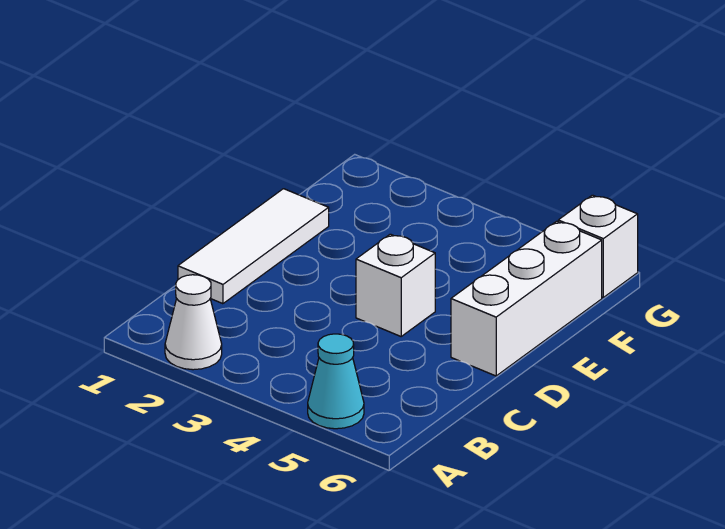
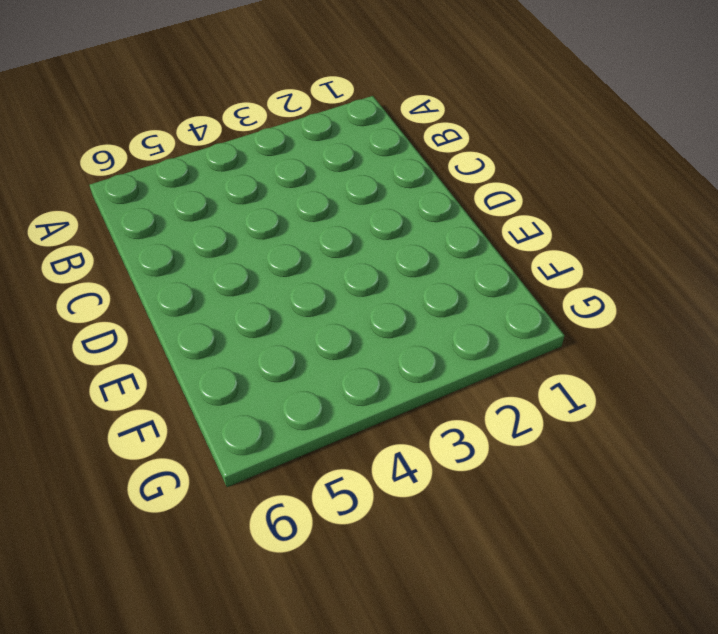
none -> white cone A2 level 1
none -> cyan cone A5 level 1

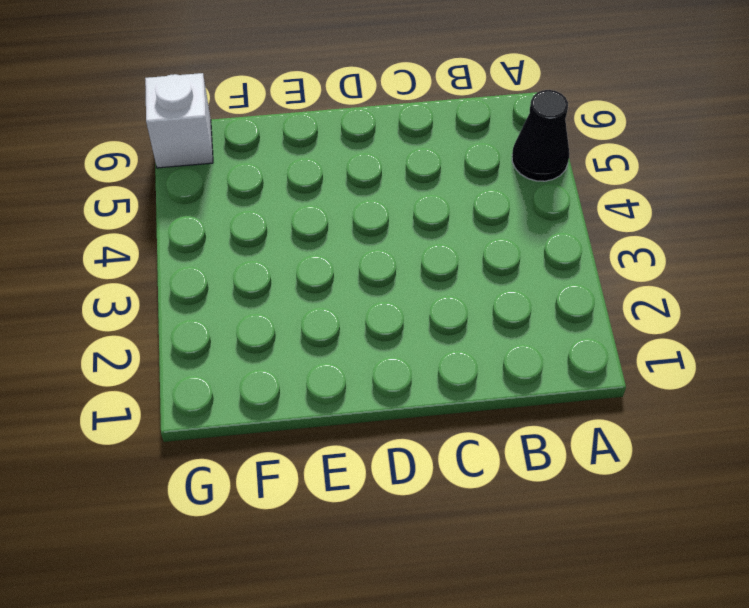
black cone A5 level 1 -> cyan cone A5 level 1
none -> white cone A2 level 1
none -> white tile C1:E1 level 1

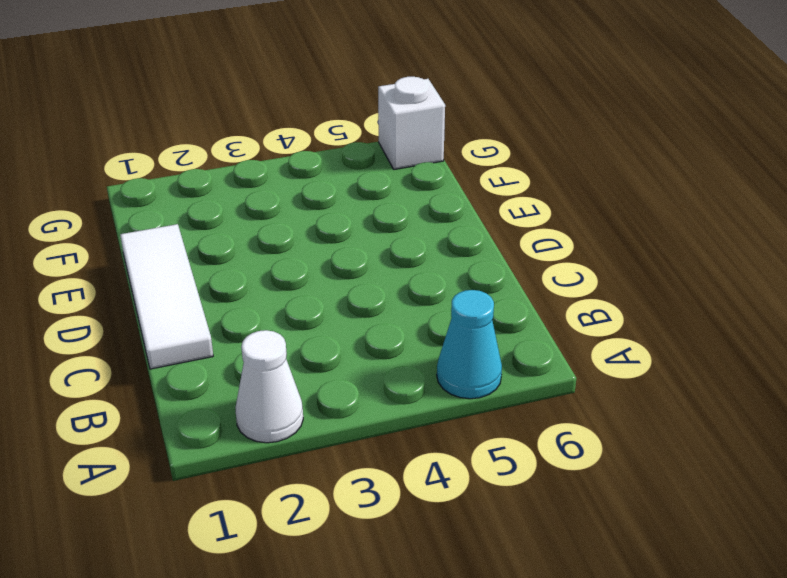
none -> white brick D4 level 1
none -> white brick D6:F6 level 1

